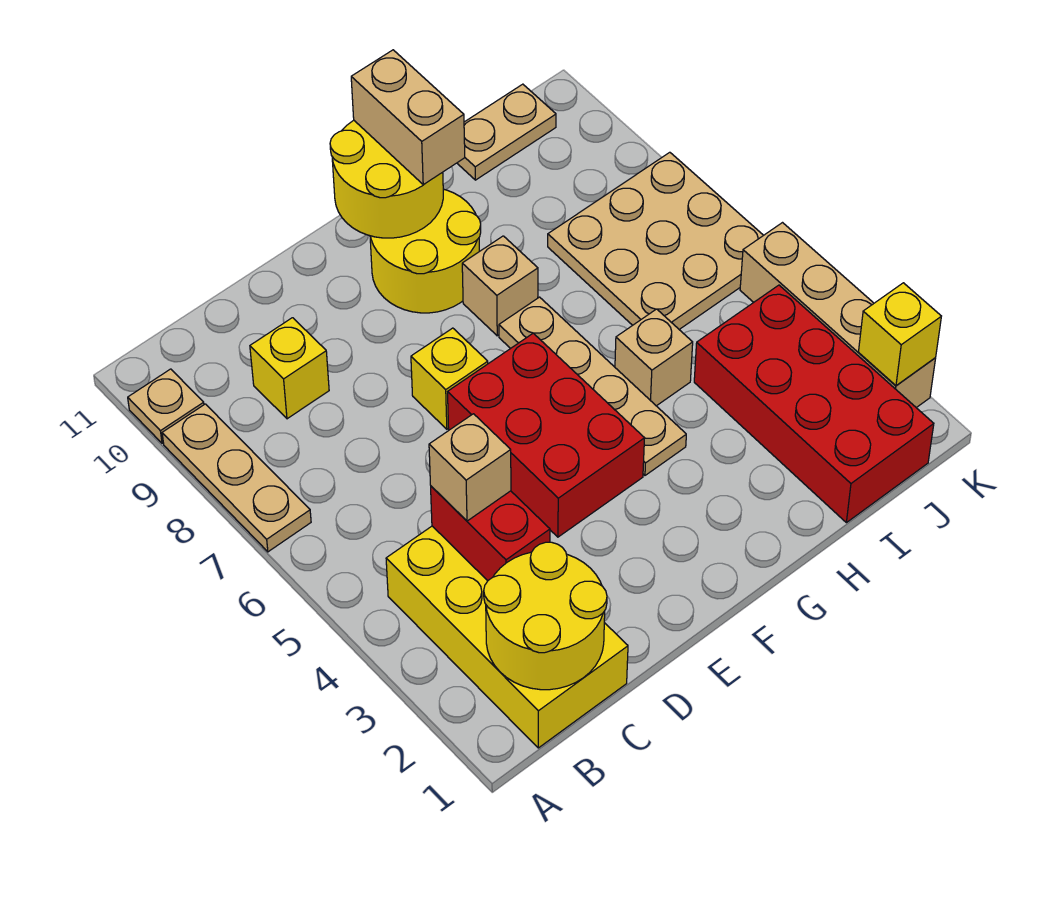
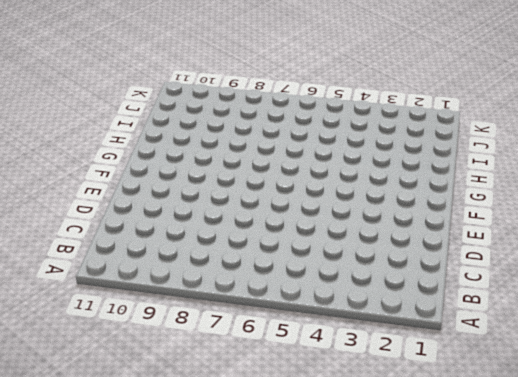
none -> tan plate A7:A9 level 1
none -> tan plate A10 level 1
none -> yellow brick B1:C4 level 1

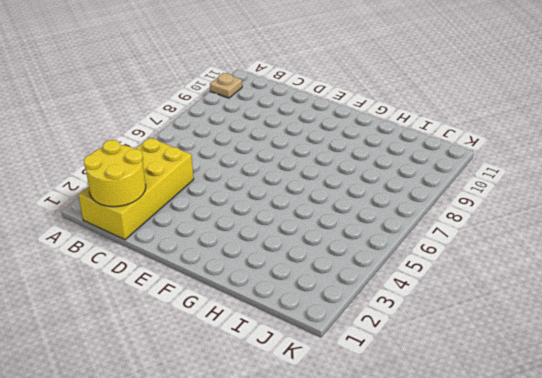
none -> tan plate A7:A9 level 1
none -> yellow brick C9 level 1
none -> red brick E4:F6 level 1

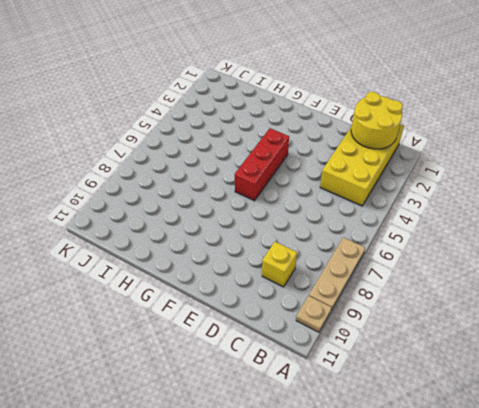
red brick F4:F6 level 1 -> red brick E4:F6 level 1
none -> yellow brick E7 level 1
none -> yellow round brick F9:G10 level 1
none -> tan plate G4:G7 level 1

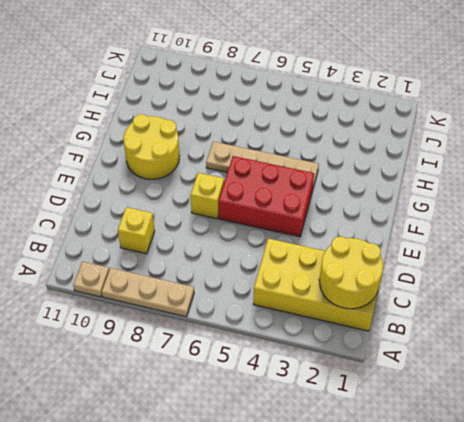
none -> tan brick G8 level 1
none -> tan brick H5 level 1
none -> red brick I1:J4 level 1

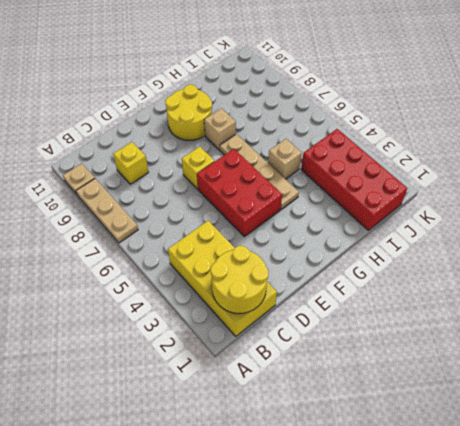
none -> tan plate I6:K8 level 1
none -> tan plate I11:J11 level 1
none -> tan brick K2:K5 level 1

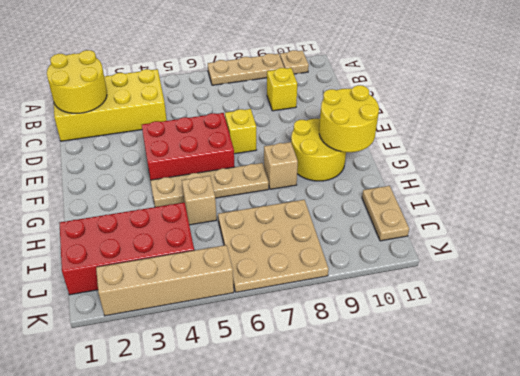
none -> red brick C3:C4 level 2
none -> yellow brick K2 level 2
none -> tan brick C4 level 3

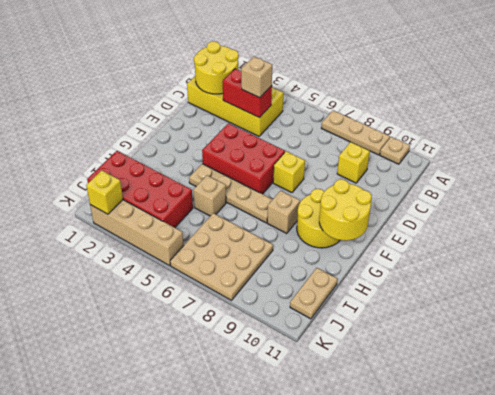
none -> tan brick G10:G11 level 3

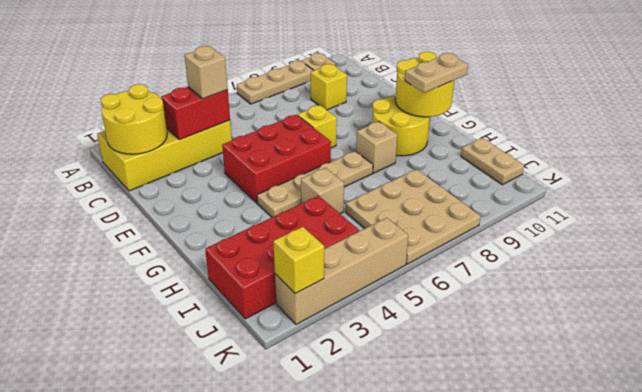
tan plate G10:G11 level 3 -> tan brick G10:G11 level 3

